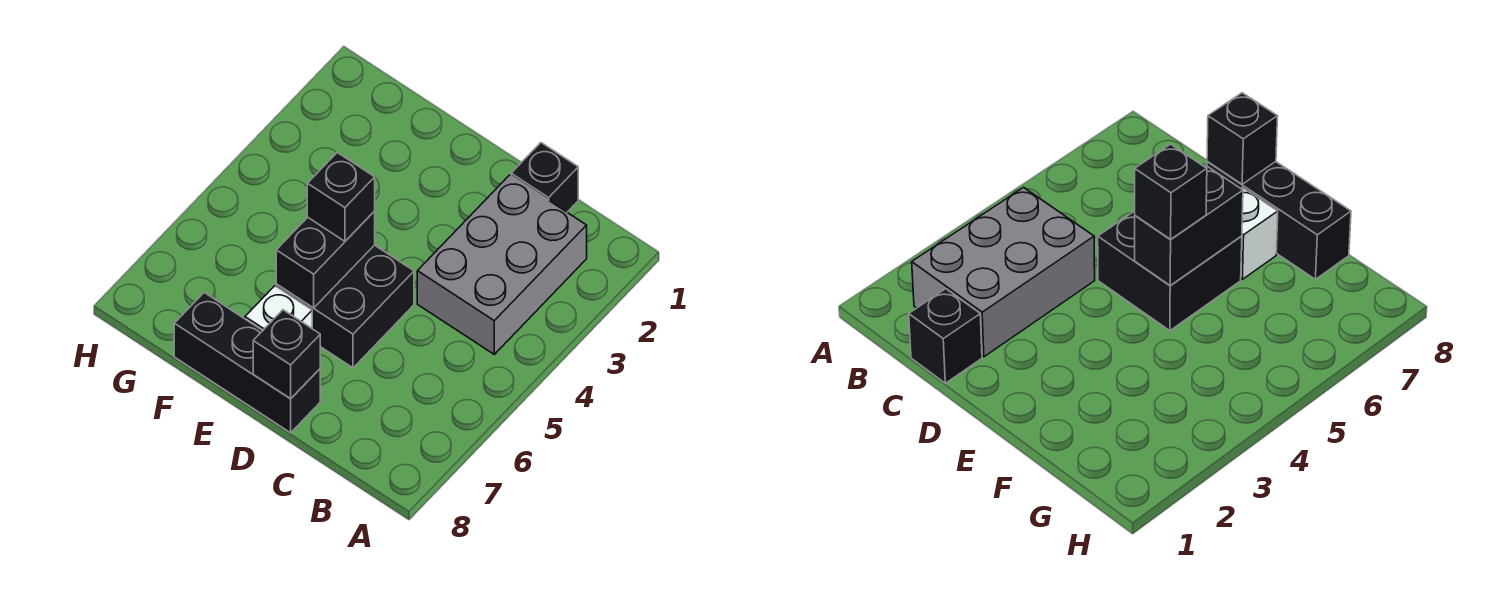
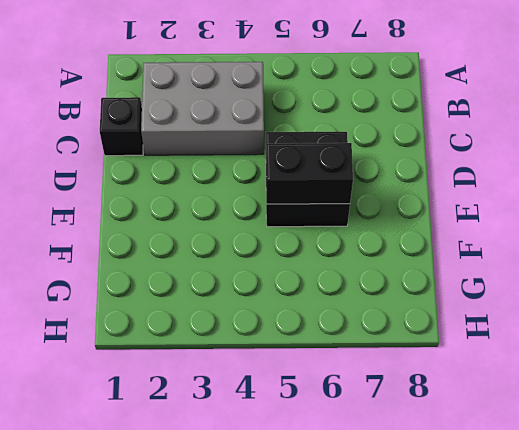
none -> black brick D8:F8 level 1
none -> white brick E7 level 1

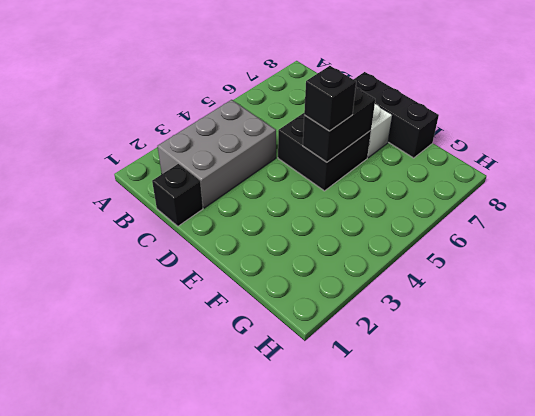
none -> black brick D8 level 2

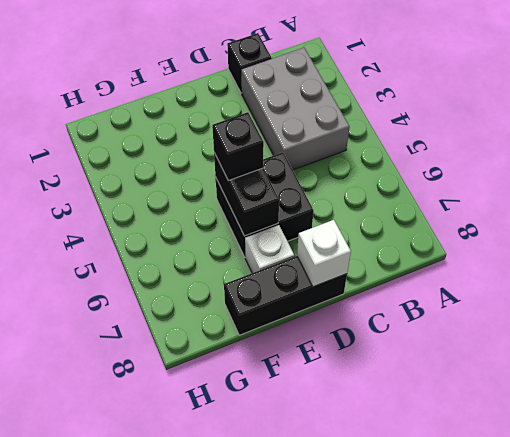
white brick D8 level 2 -> black brick D8 level 2

